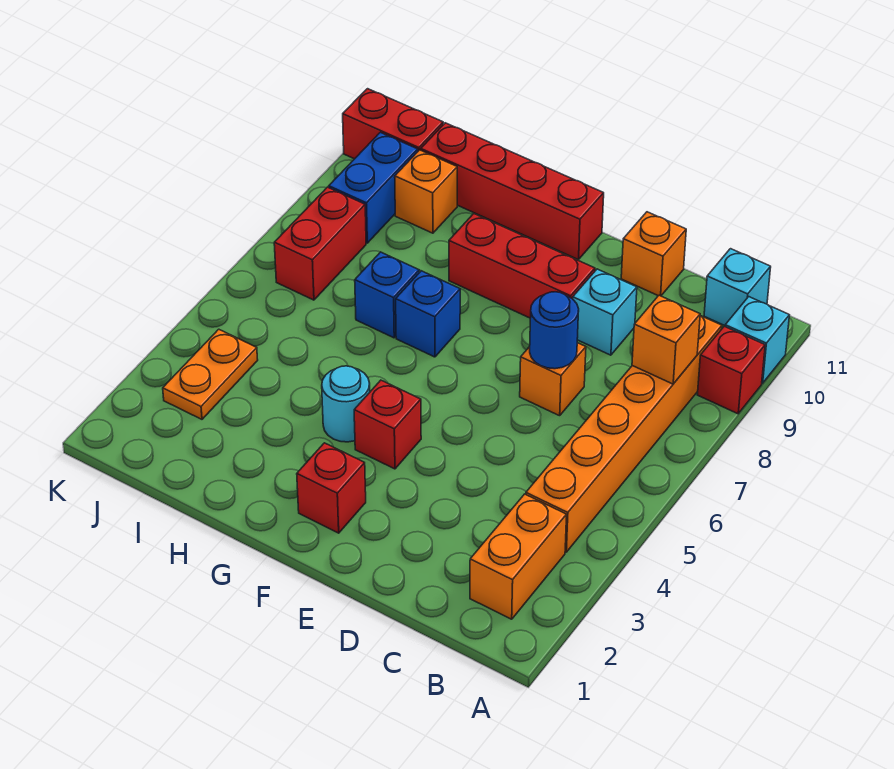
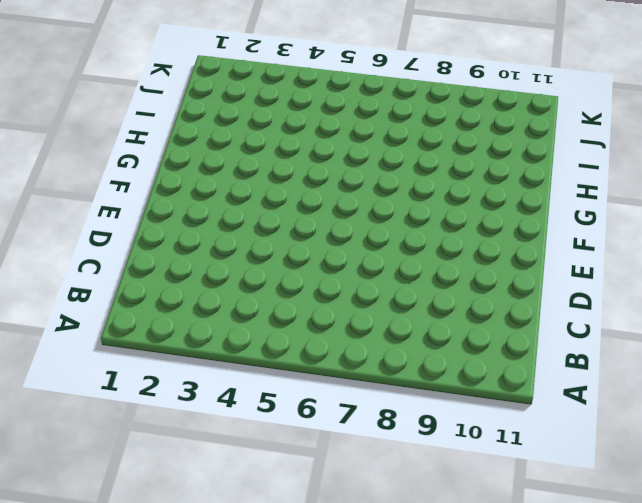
none -> red brick A9 level 1
none -> cyan brick A10 level 1
none -> orange brick B2:B3 level 1

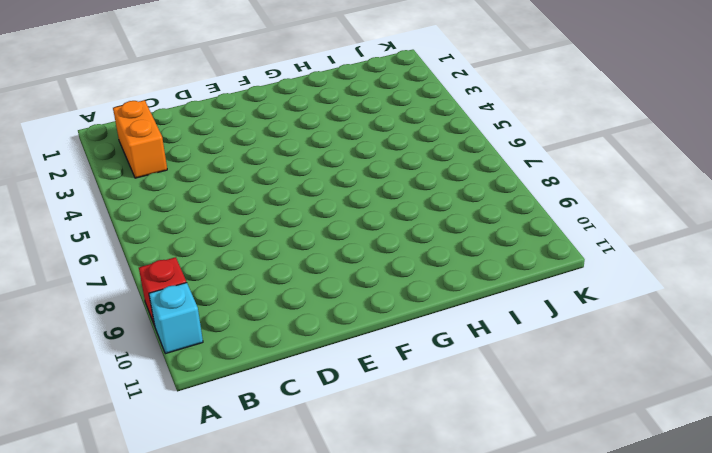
none -> orange brick B4:B9 level 1
none -> cyan brick B11 level 1
none -> orange brick D7 level 1

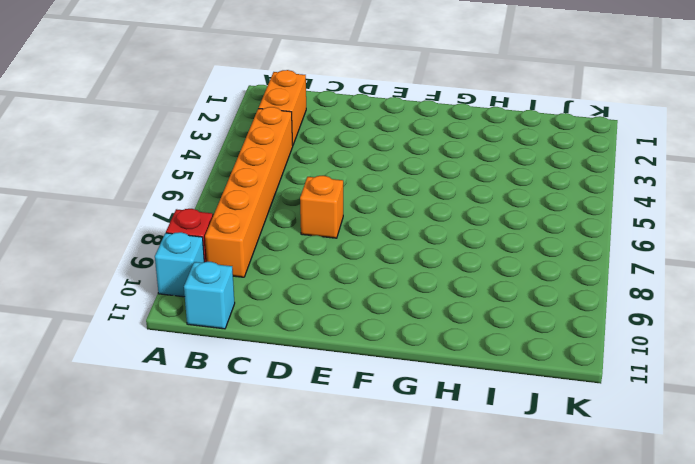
none -> cyan brick D9 level 1
none -> orange brick D11 level 1
none -> red brick E9:G9 level 1

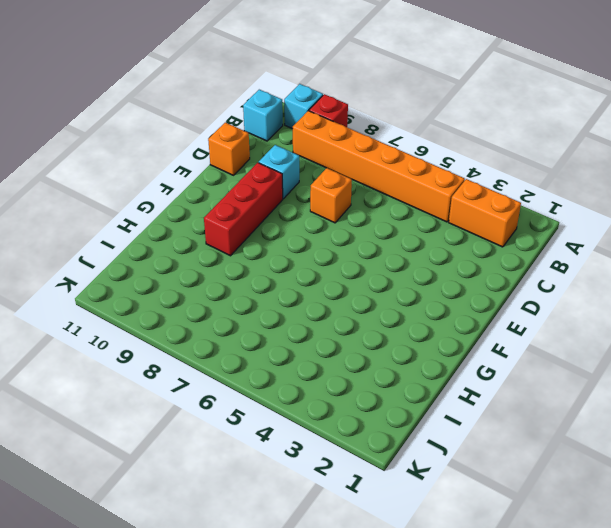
none -> red brick F2 level 1
none -> red brick F4 level 1
none -> red brick F11:I11 level 1

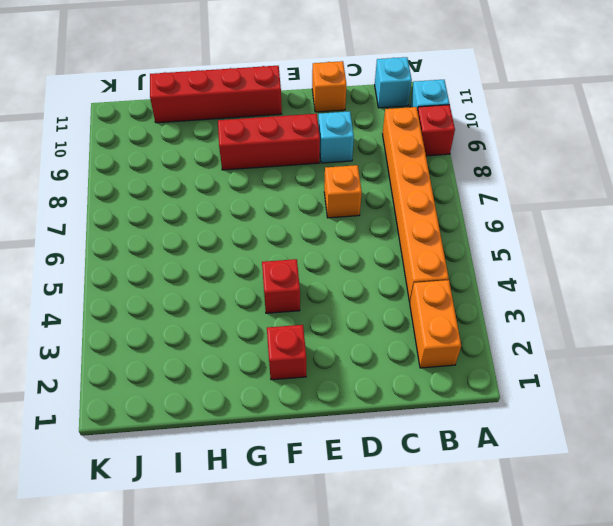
none -> cyan round brick G4 level 1
none -> blue brick G7 level 1
none -> blue brick H7 level 1

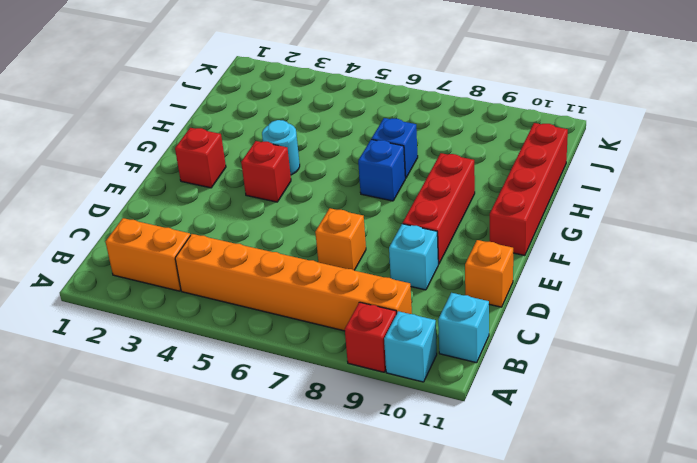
none -> orange brick I10 level 1
none -> orange plate J3:J4 level 1
none -> red brick J7:J8 level 1

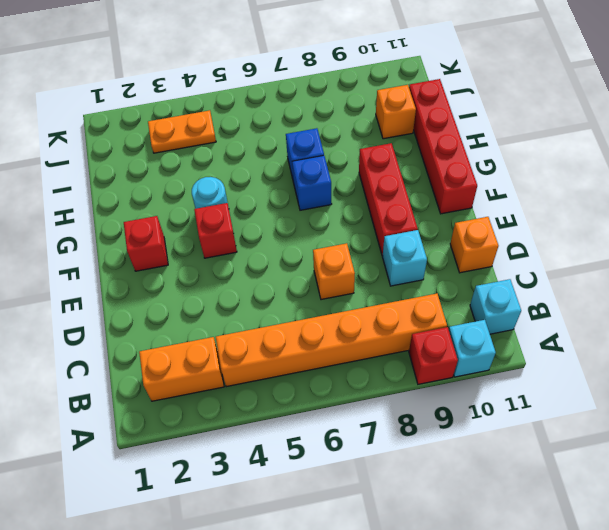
none -> red brick J7:J8 level 1
none -> blue brick J9:J10 level 1
none -> red brick J11:K11 level 1

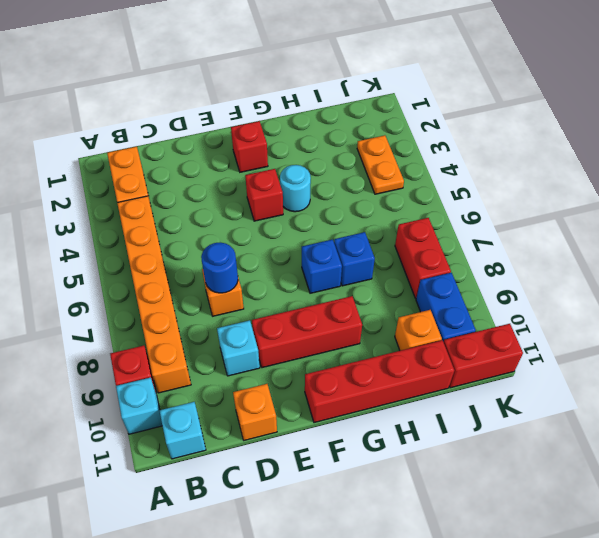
none -> orange brick B8 level 2

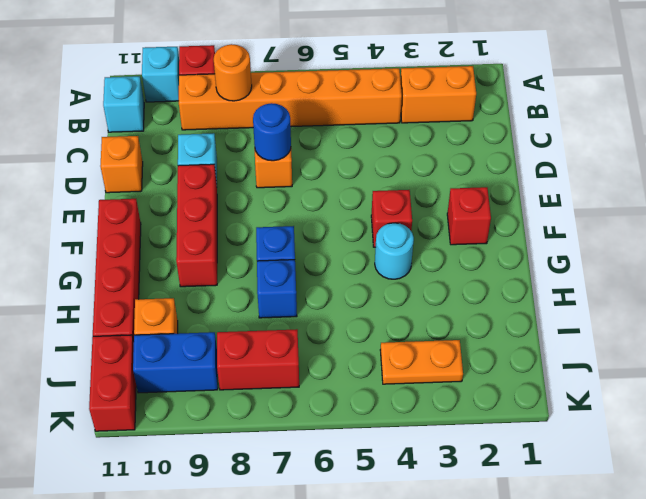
orange round brick B8 level 2 -> orange brick B8 level 2

